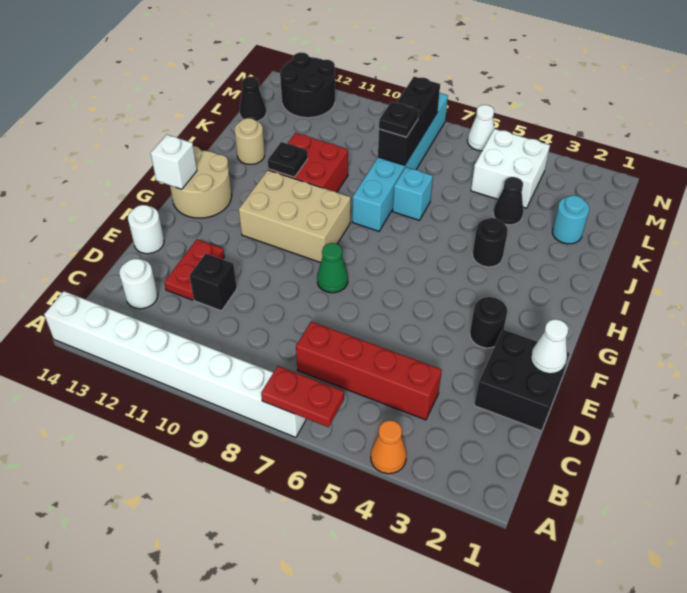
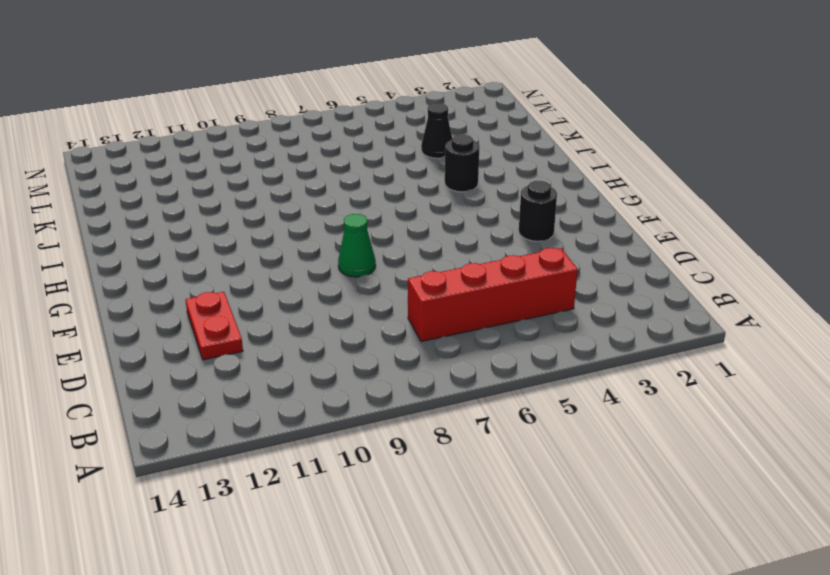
none -> orange cone A4 level 1
none -> white brick A7:A14 level 1
none -> white round brick C13 level 1

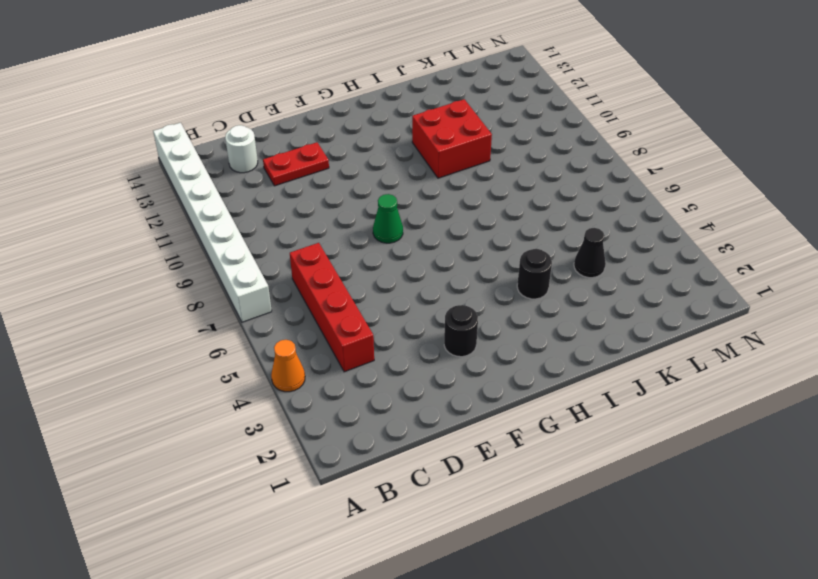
none -> black brick D1:E2 level 1
none -> black brick D11 level 1
none -> white round brick E14 level 1

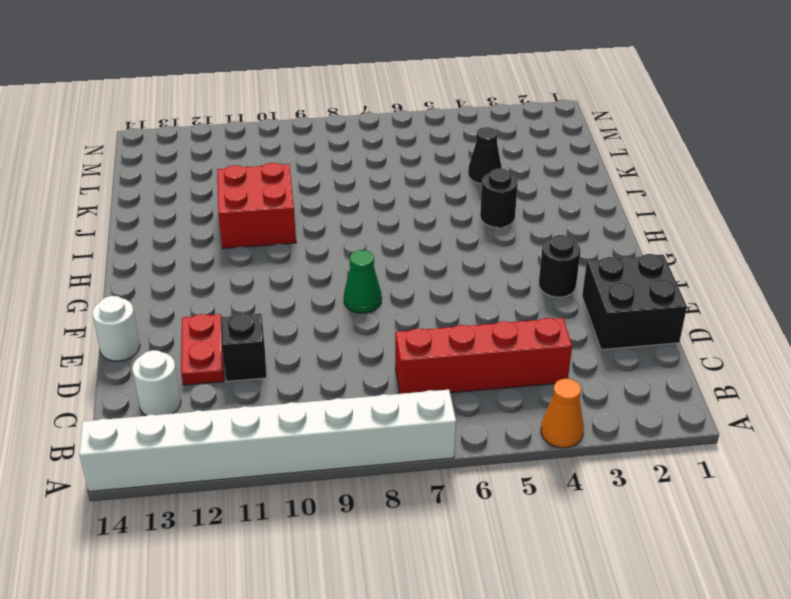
none -> tan brick G9:H11 level 1
none -> tan round brick G13:H14 level 1
none -> cyan brick I8:N8 level 1

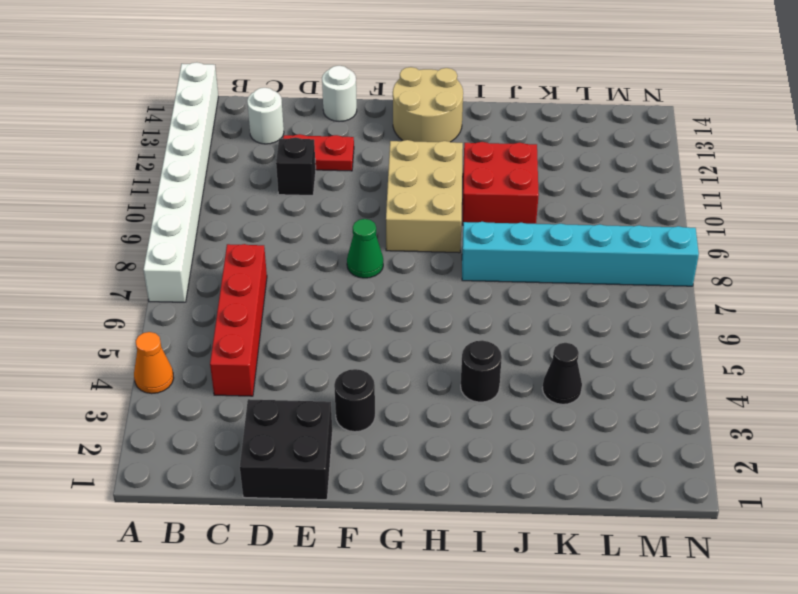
none -> cyan brick J7 level 1
none -> tan round brick J13 level 1
none -> cyan round brick K2 level 1

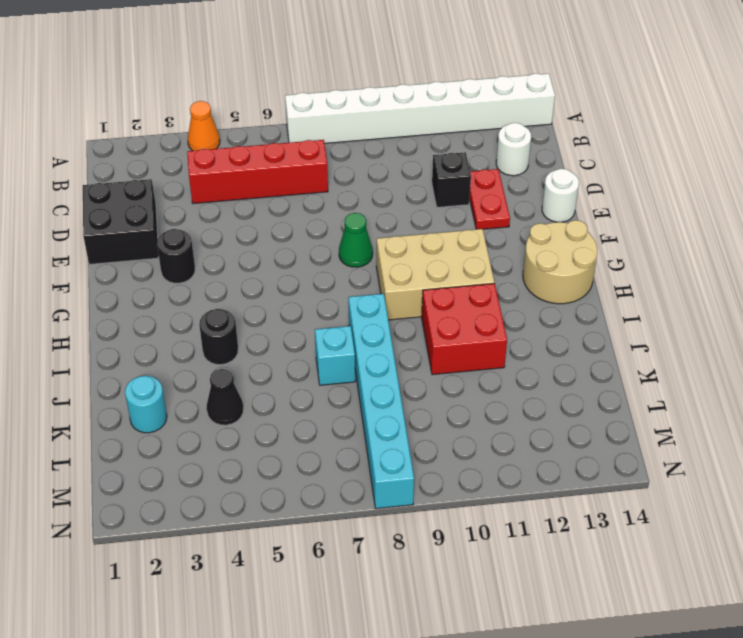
none -> tan round brick J13 level 1
none -> white brick L4:M5 level 1
none -> black cone L14 level 1

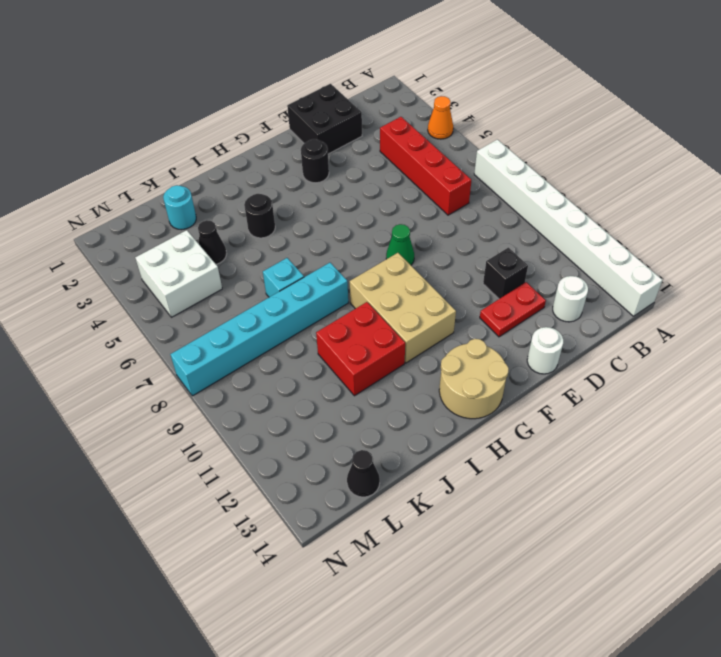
none -> tan round brick J13 level 1
none -> black round brick M12:N13 level 1
none -> white cone N6 level 1

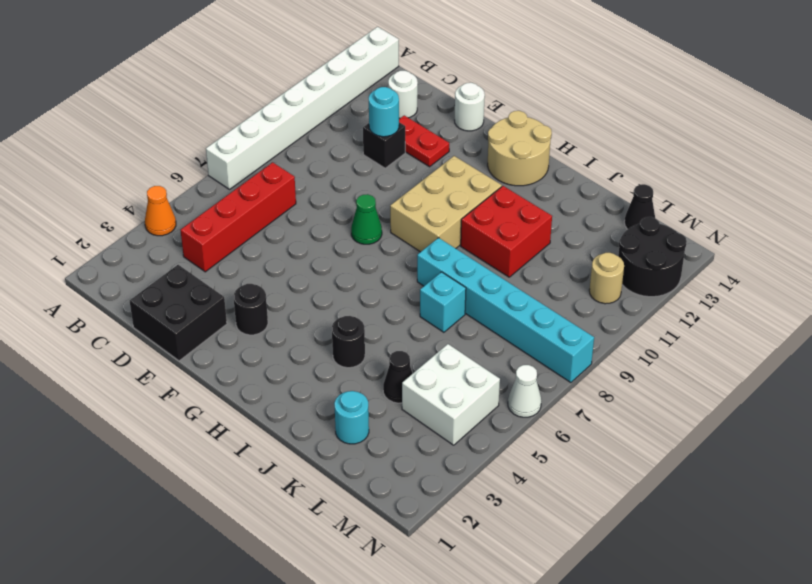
cyan round brick D11 level 2 -> none
tan round brick M11 level 1 -> tan round brick J13 level 1
none -> red plate A6:A7 level 2
none -> white cone E1 level 2
none -> white brick G14 level 2

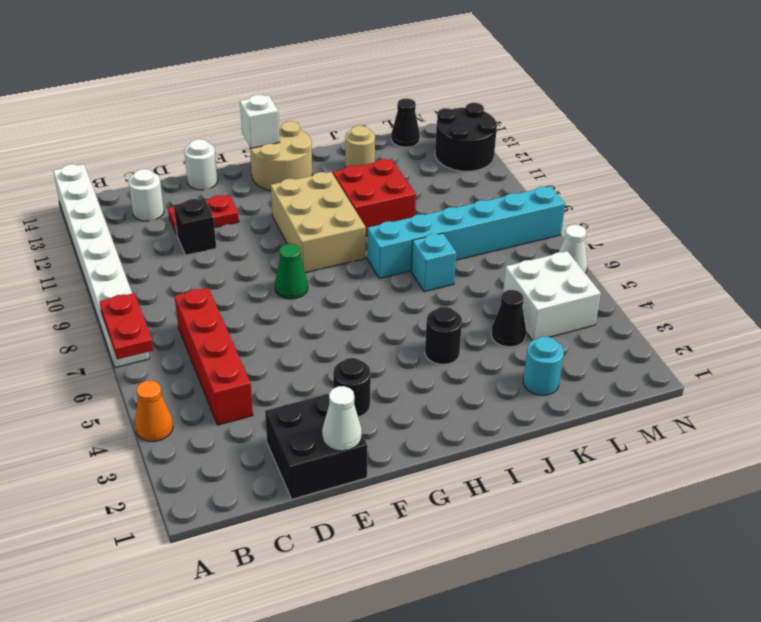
none -> black plate I11 level 2
none -> black brick K8:M8 level 2
none -> black plate K8 level 3

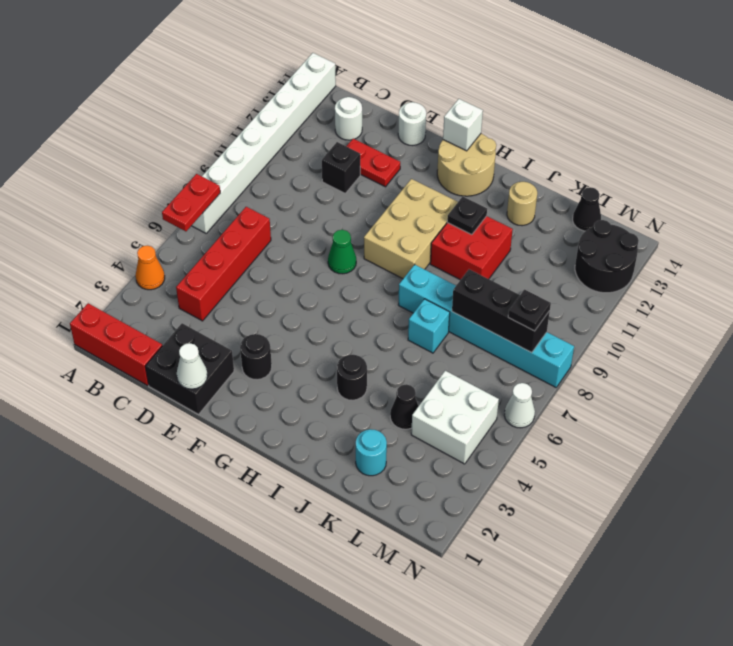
red brick A1:C1 level 1 -> none
black plate M8 level 3 -> black plate K8 level 3

